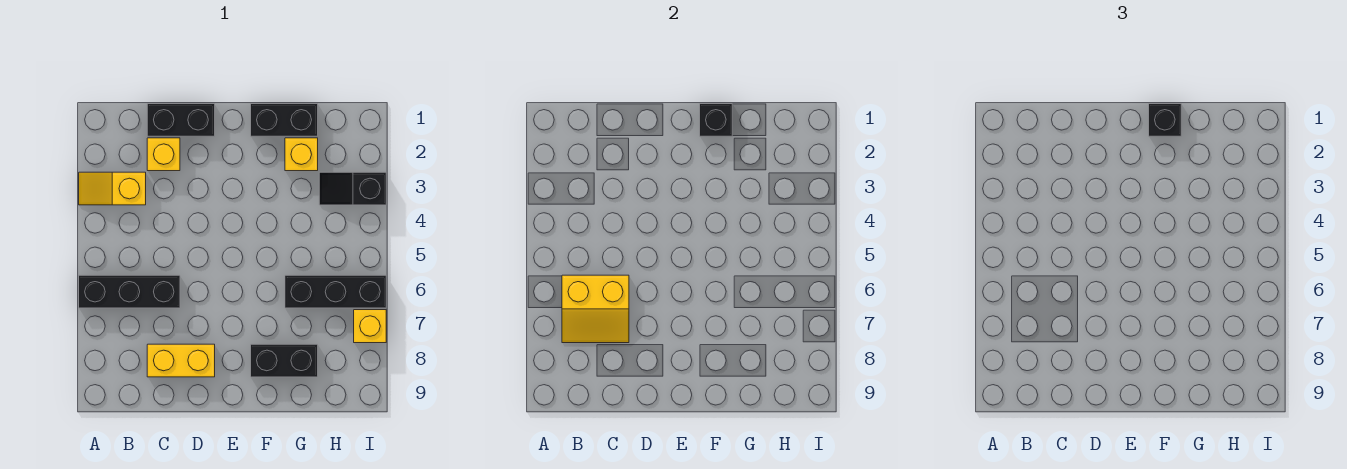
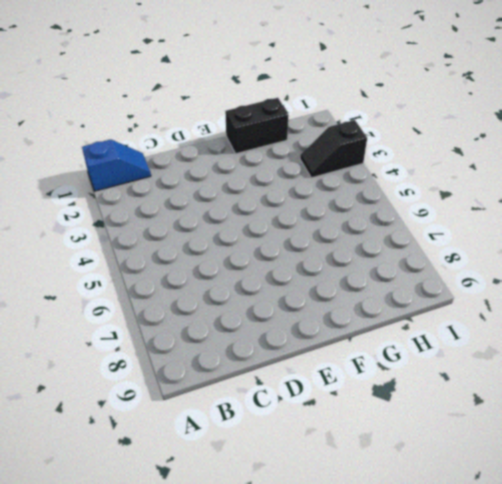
blue slope A1:B1 level 1 top A -> none
none -> yellow slope A3:B3 level 1 top B
none -> black brick A6:C6 level 1
none -> black brick C1:D1 level 1

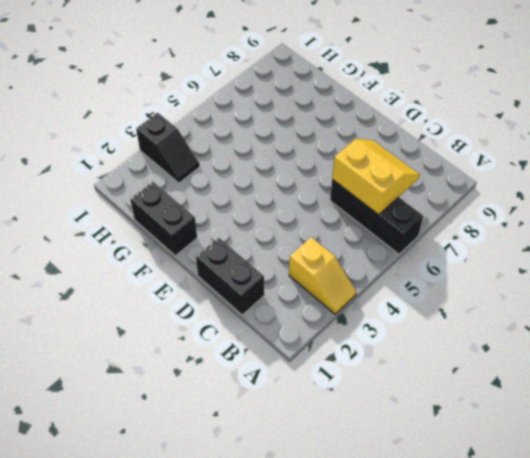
none -> yellow brick C2 level 1
none -> yellow brick C8:D8 level 1
none -> black brick F8:G8 level 1

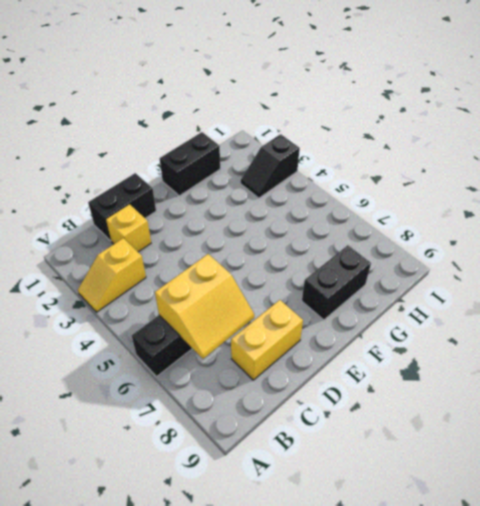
none -> yellow brick G2 level 1
none -> black brick G6:I6 level 1
none -> yellow brick I7 level 1

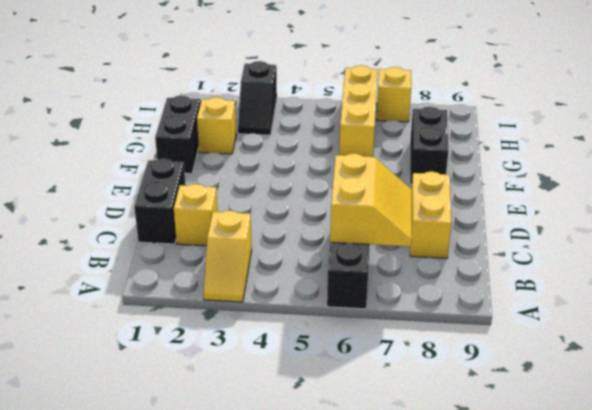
yellow brick G6:I6 level 1 -> black brick G6:I6 level 1
none -> black brick F1 level 2
none -> black brick F1 level 3

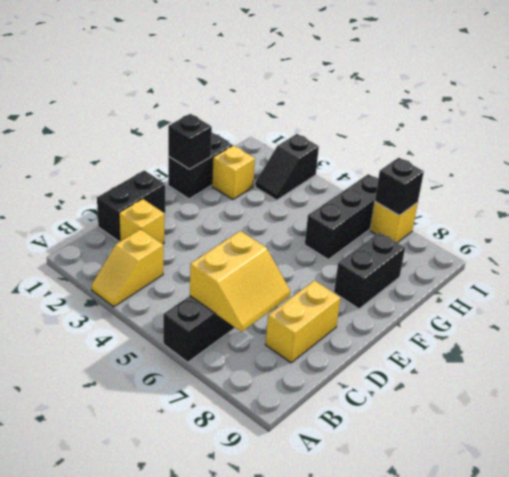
black brick I7 level 2 -> black brick F1 level 3

